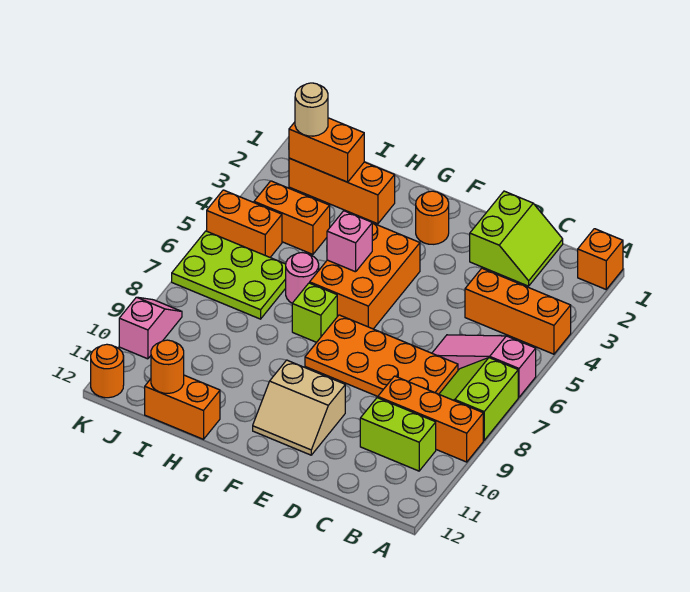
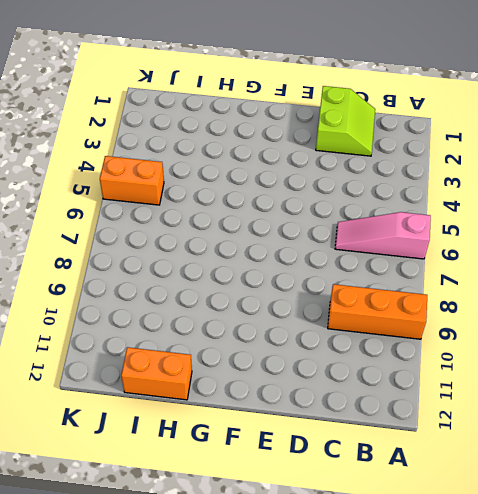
none -> orange brick A1 level 1
none -> orange brick A4:C4 level 1
none -> lime slope A7:B8 level 1 top A

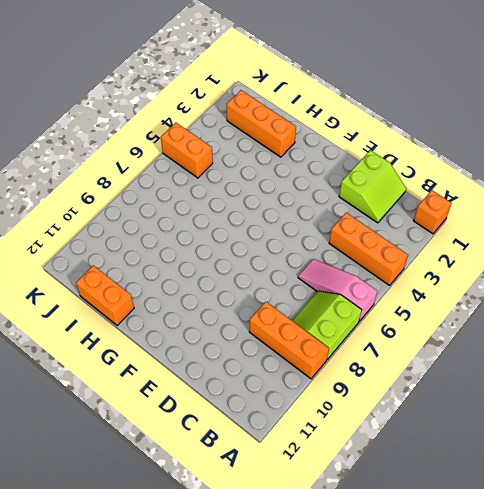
none -> lime brick B10:C10 level 1
none -> orange plate C7:F8 level 1
none -> tan slope E10:F11 level 1 top 10

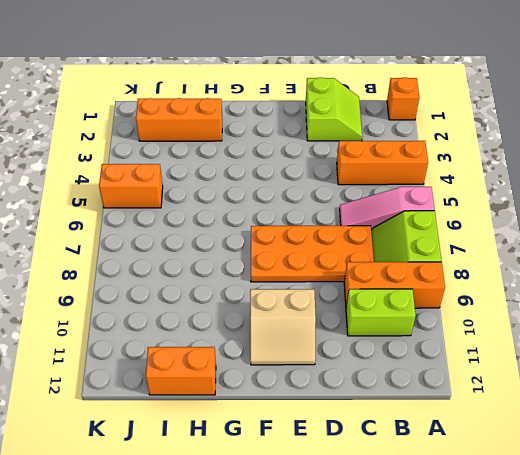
none -> orange round brick F2 level 1
none -> orange brick F4:G6 level 1
none -> lime brick G7 level 1

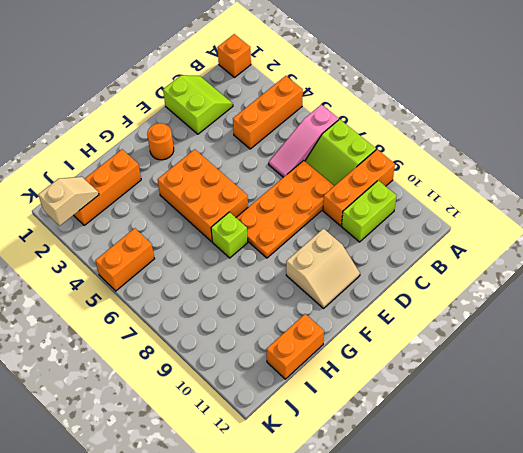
tan slope J2:K2 level 2 top K -> orange brick I2:J2 level 2
none -> pink round brick H6 level 1
none -> orange brick I4:J4 level 1
none -> lime plate I6:K7 level 1

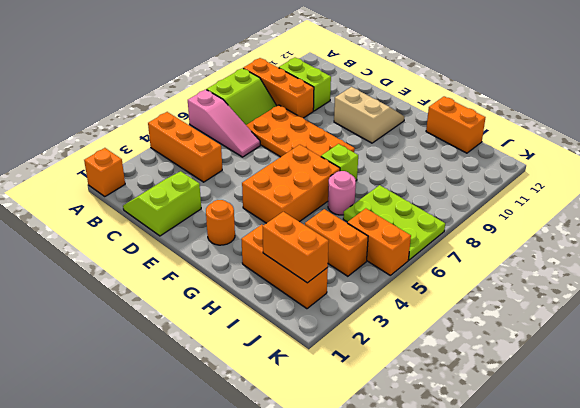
none -> pink slope K9:K10 level 1 top 10
none -> orange round brick K12 level 1
none -> pink brick G5 level 2

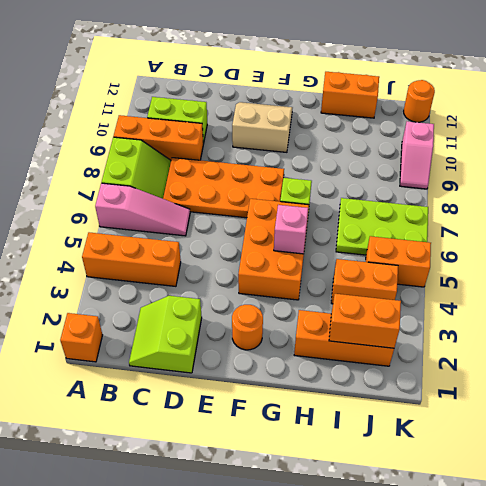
none -> pink round brick H6 level 1
none -> orange round brick I12 level 2
none -> tan round brick J2 level 3

